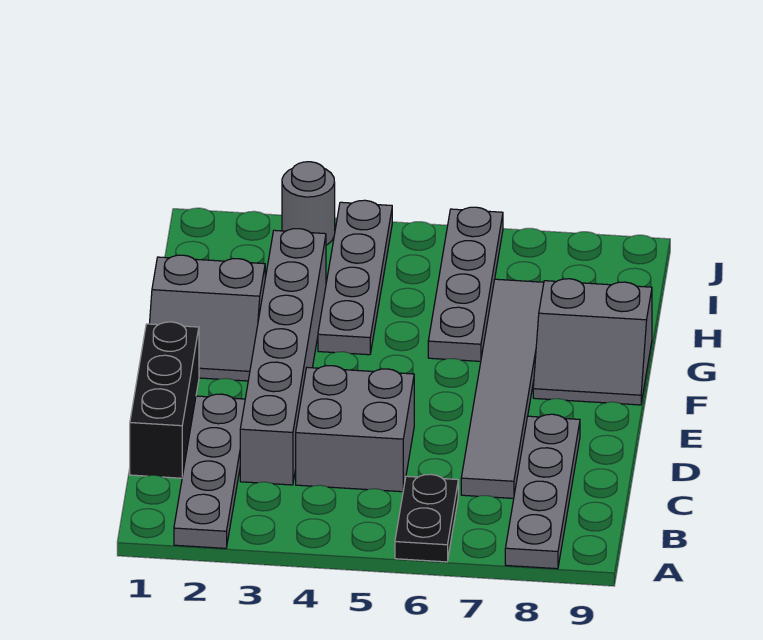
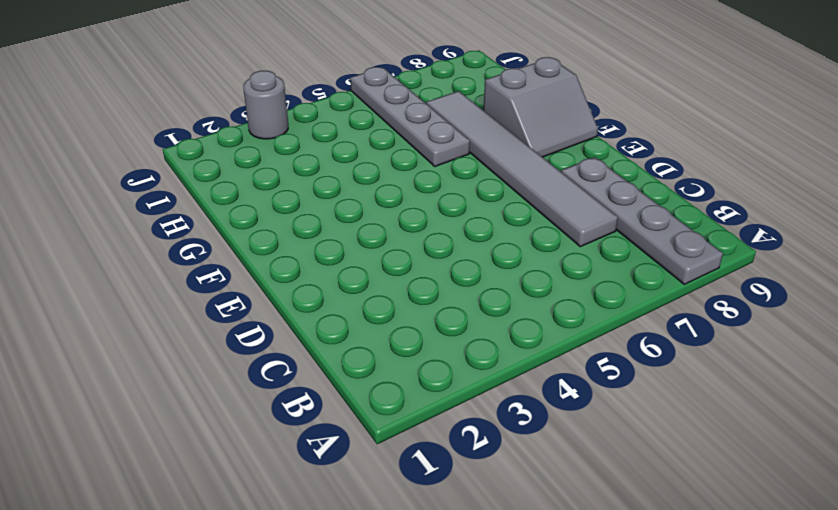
none -> grey plate A2:D2 level 1
none -> black plate A6:B6 level 1
none -> black brick C1:E1 level 1

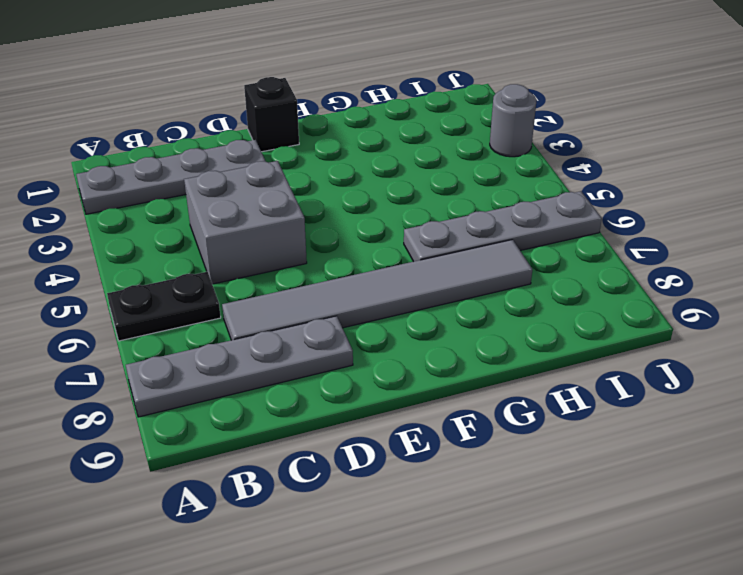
black brick E1 level 1 -> black brick C1:E1 level 1
none -> grey brick C3:H3 level 1
none -> grey slope F1:G2 level 1 top G
none -> grey slope F8:G9 level 1 top G

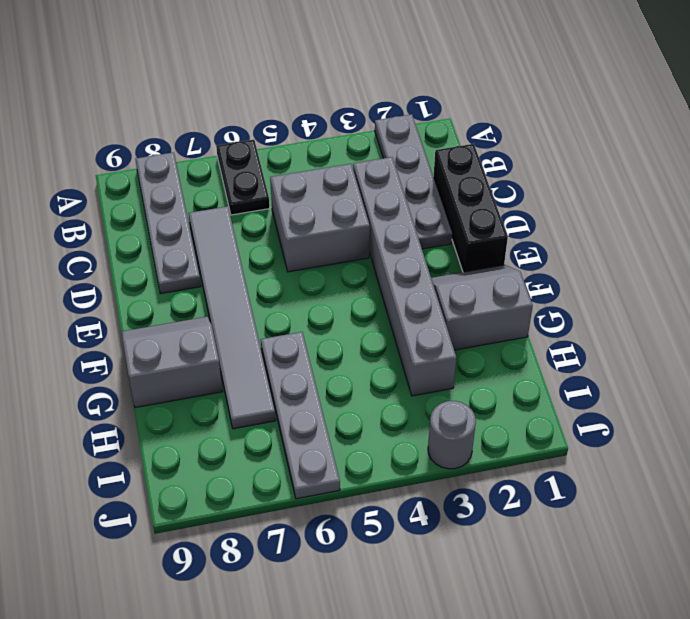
none -> grey plate G4:J4 level 1

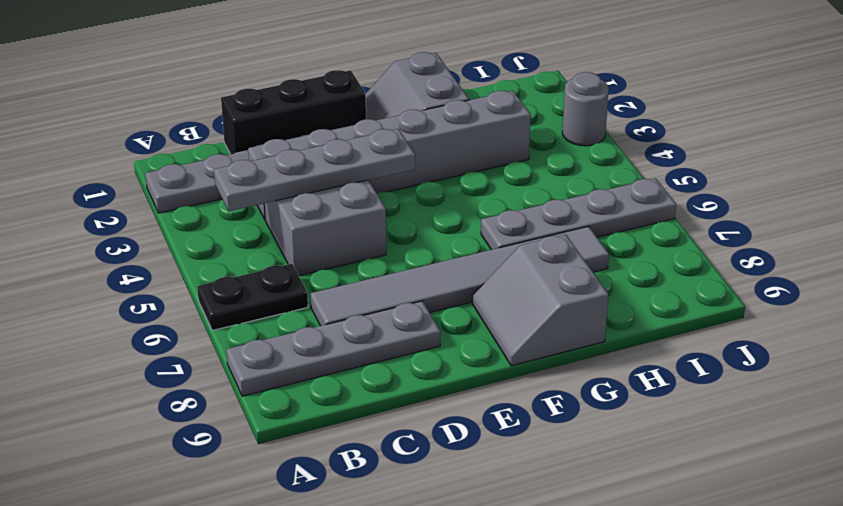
grey plate B4:E4 level 2 -> grey plate G4:J4 level 1

